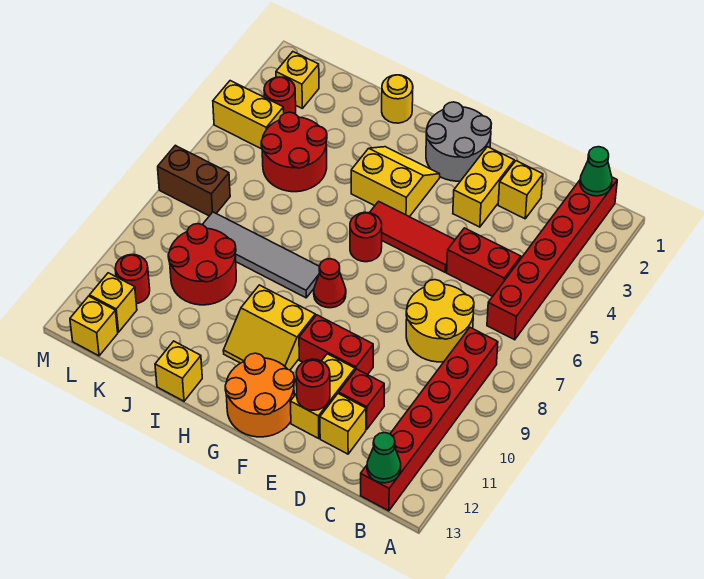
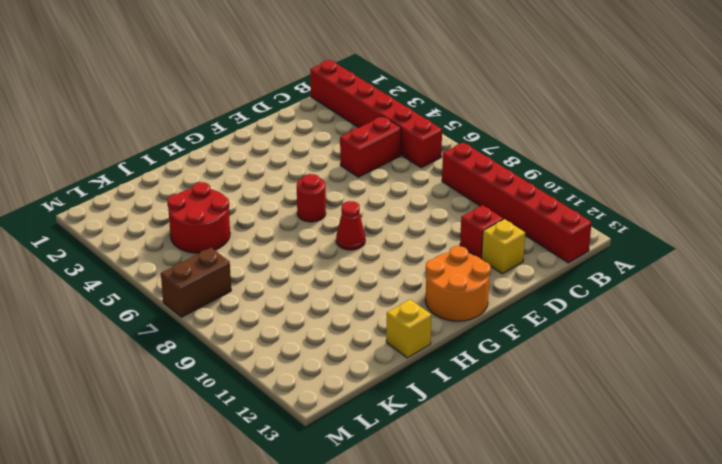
none -> yellow round brick C7:D8 level 1
none -> yellow brick D2 level 1
none -> yellow brick E2:E3 level 1
none -> red tile E5:G5 level 1

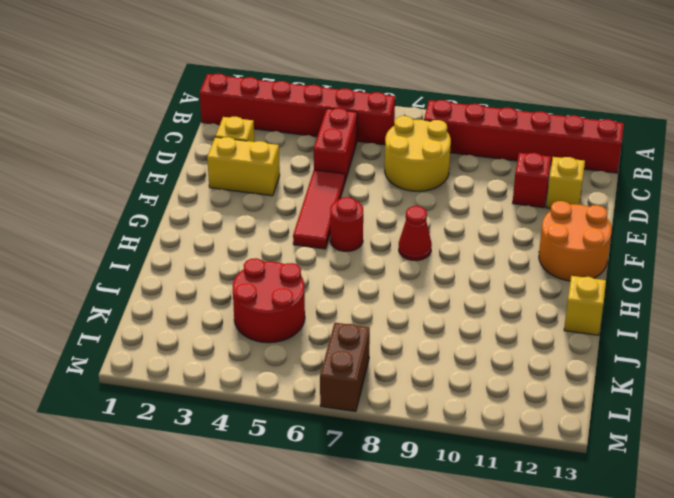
none -> red brick E10:F10 level 1
none -> yellow brick E11:E12 level 1
none -> grey round brick F1:G2 level 1
none -> yellow slope G3:H4 level 1 top 4

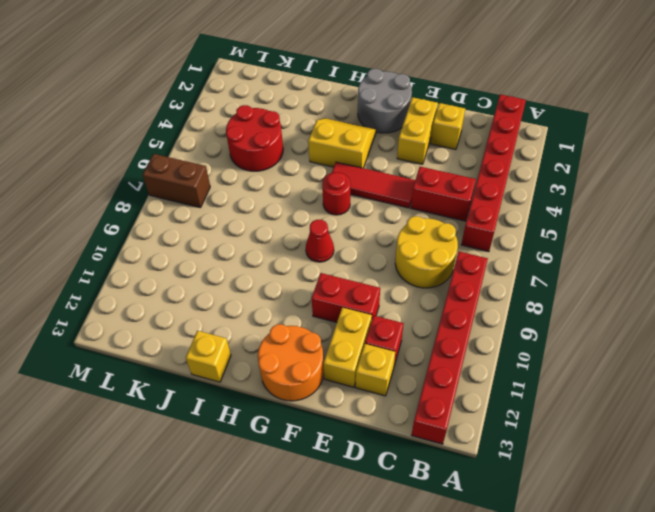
none -> yellow slope G10:H11 level 1 top 10
none -> grey tile H8:K8 level 1
none -> yellow round brick I1 level 1
none -> red round brick J9:K10 level 1

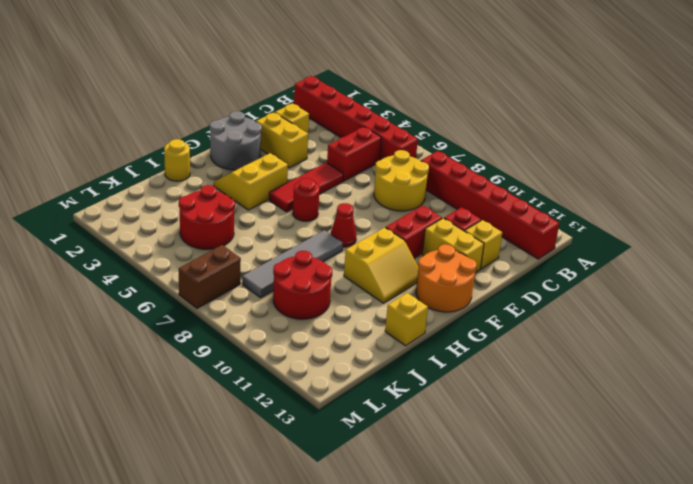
none -> yellow brick L2 level 1
none -> red round brick L3 level 1
none -> yellow brick L4:M4 level 1
none -> red round brick L11 level 1

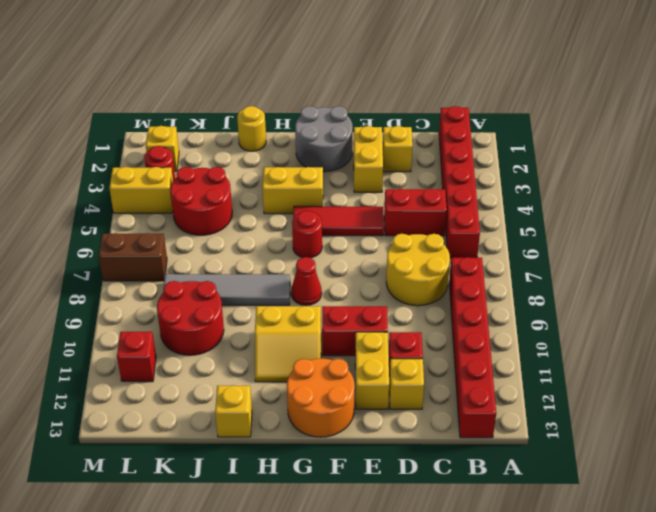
red brick L11 level 1 -> red round brick L11 level 1
none -> yellow brick L12 level 1
none -> yellow brick L13 level 1
none -> green cone B1 level 2
none -> green cone B13 level 2

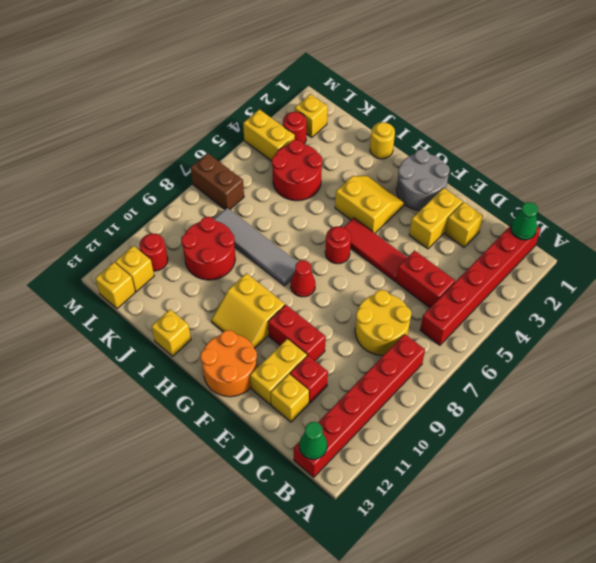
none -> red round brick E12 level 2

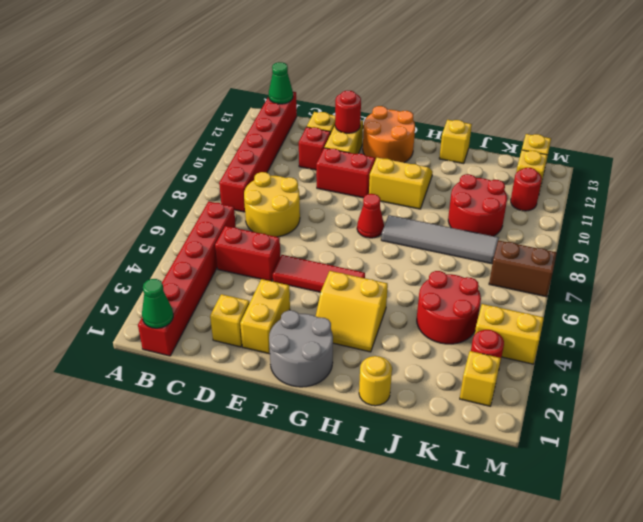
none -> red round brick G6 level 1

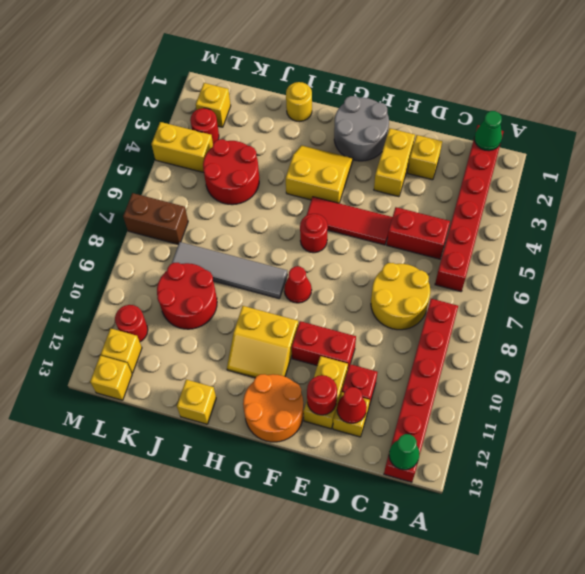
red cone D12 level 2 -> none

